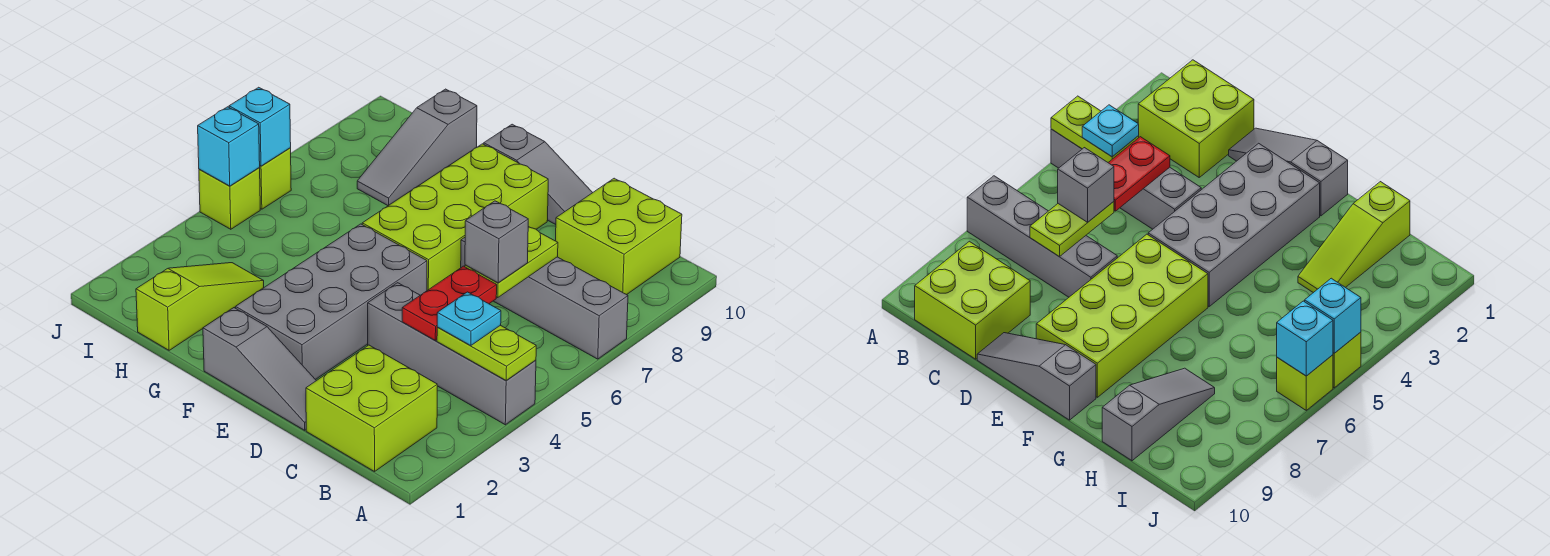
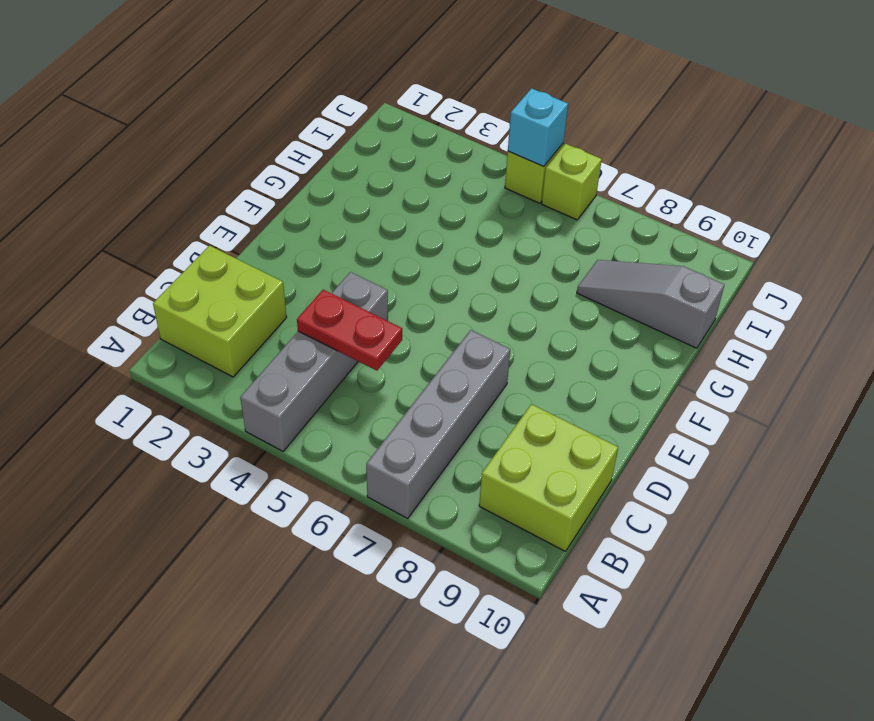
none -> grey slope D1:F1 level 1 top F
none -> grey slope D10:F10 level 1 top F
none -> grey brick E2:F5 level 1

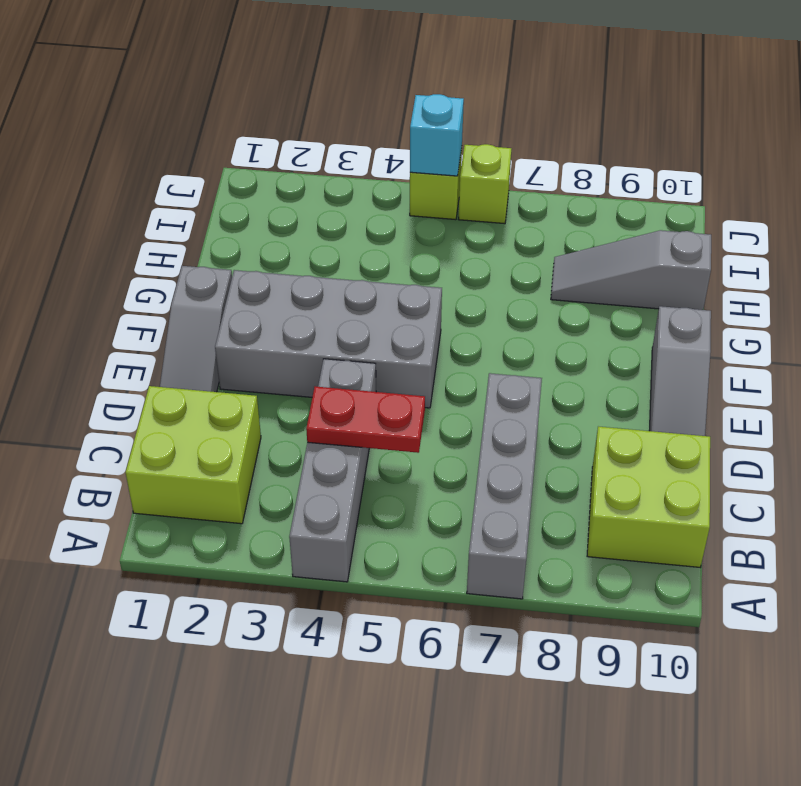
none -> lime brick E6:F9 level 1
none -> lime slope H1:H3 level 1 top 1
none -> lime plate A4:B4 level 2

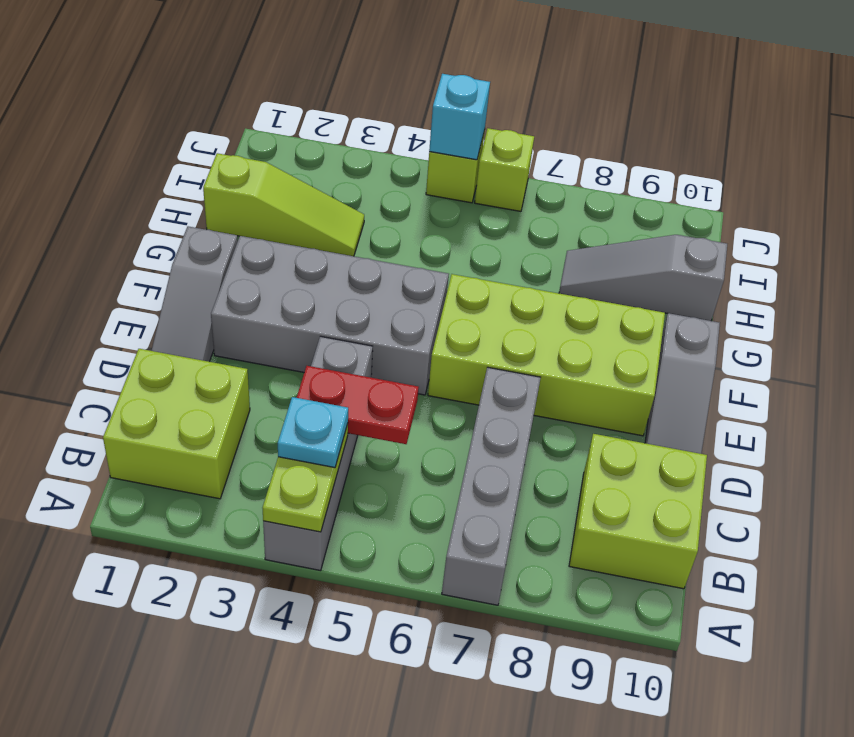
none -> lime plate C6:C7 level 2
none -> cyan brick J6 level 2
none -> grey brick C6 level 3

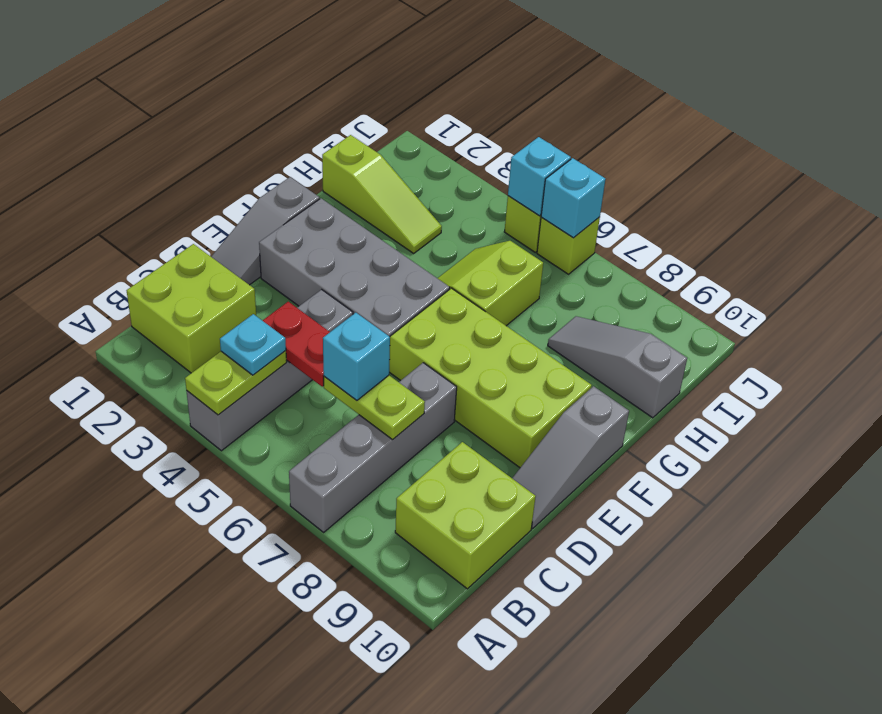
cyan brick C6 level 3 -> grey brick C6 level 3
lime slope G5:H6 level 1 top 6 -> none

